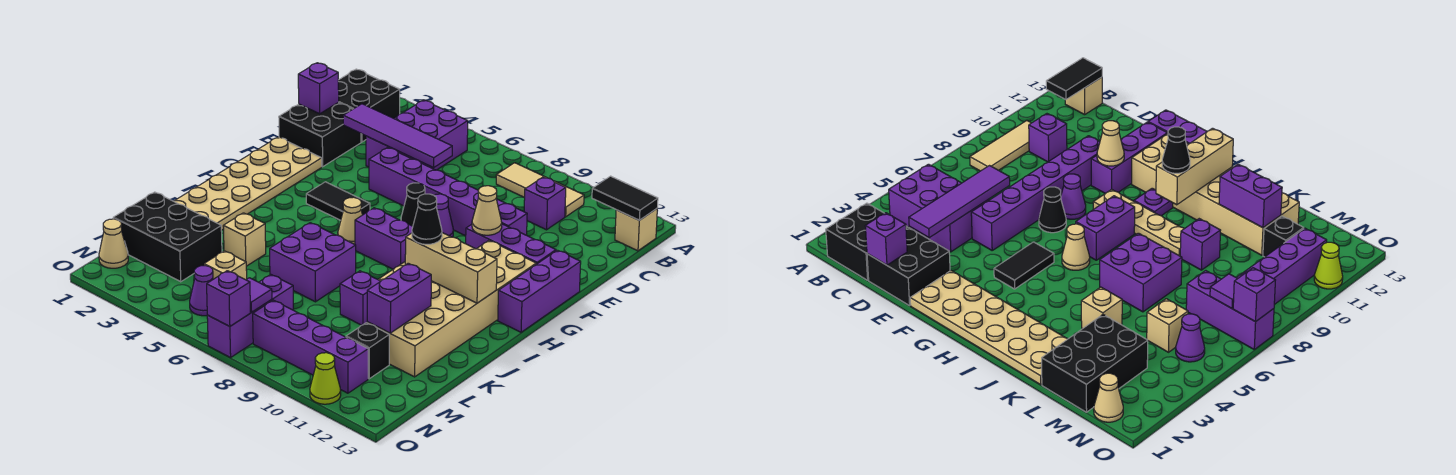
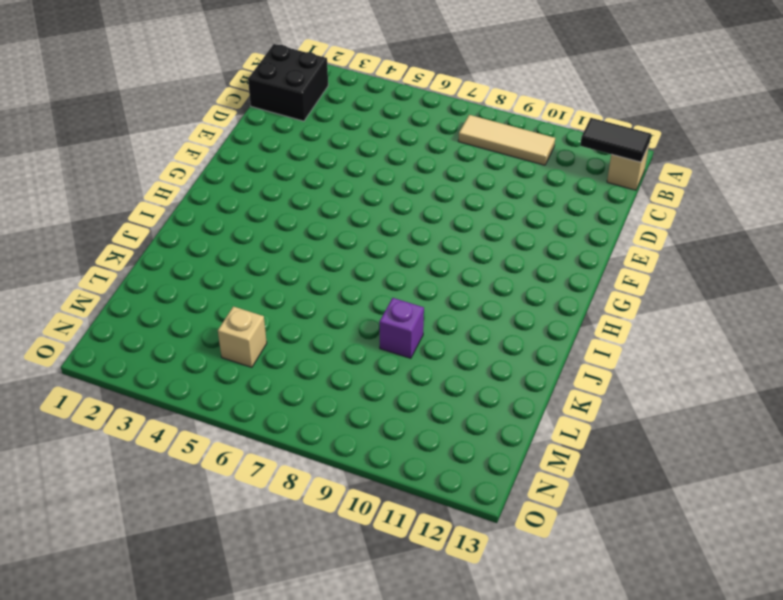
none -> purple brick B4:D5 level 1
none -> purple brick C10 level 1
none -> black brick D1:E2 level 1
none -> purple brick E5:E10 level 1

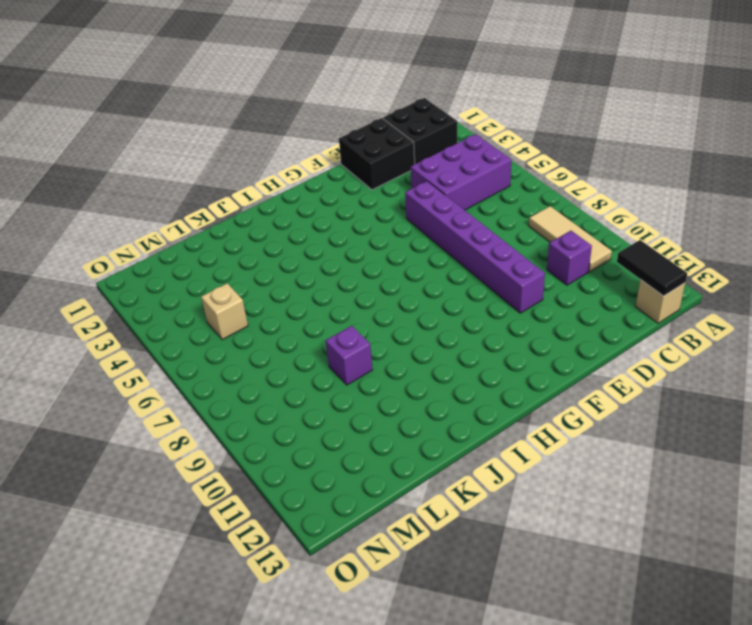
none -> tan plate F1:K2 level 1
none -> black cone F7 level 1
none -> purple cone F8 level 1
none -> purple brick F10:F12 level 1

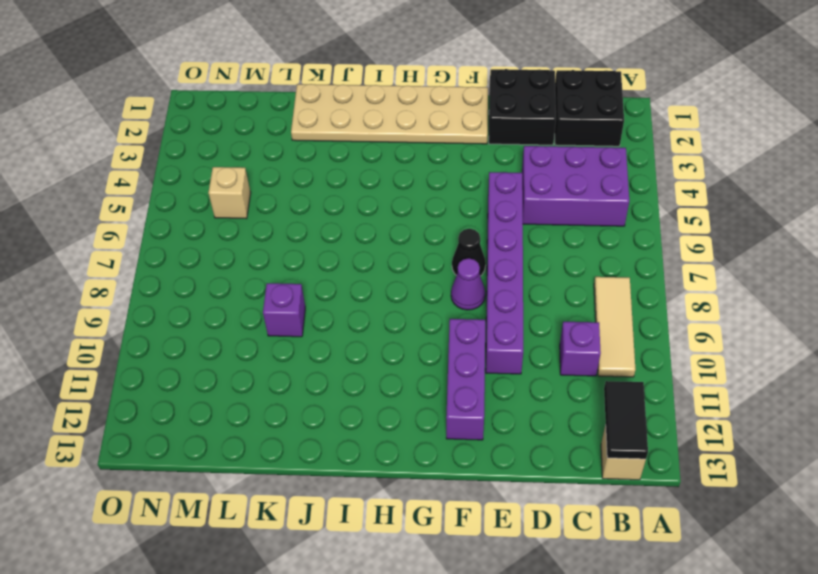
none -> purple brick F13:H13 level 1
none -> black tile G4:G5 level 1
none -> tan plate G9:J9 level 1
none -> tan brick G11:L12 level 1

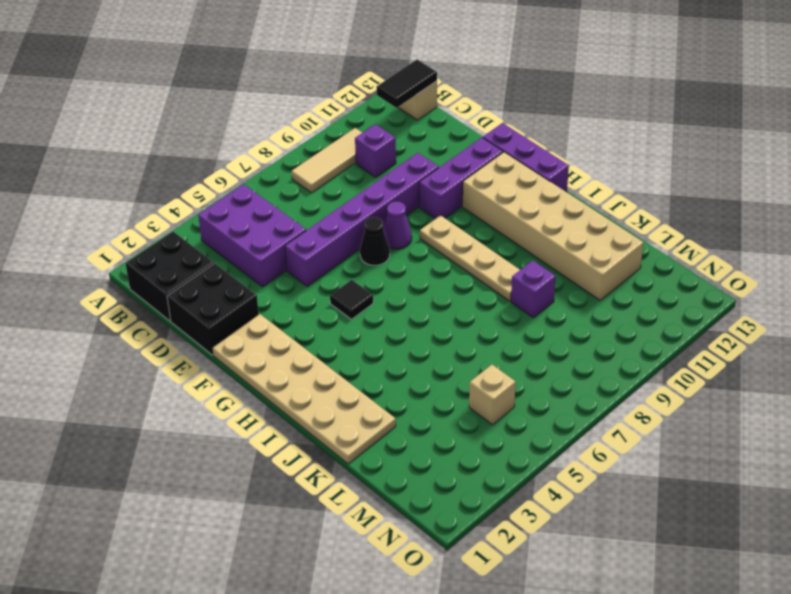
black tile G5 level 1 -> black tile G4:G5 level 1
none -> tan cone H6 level 1
none -> purple brick H7:H8 level 1
none -> purple plate H10 level 1
none -> purple brick J6:K7 level 1

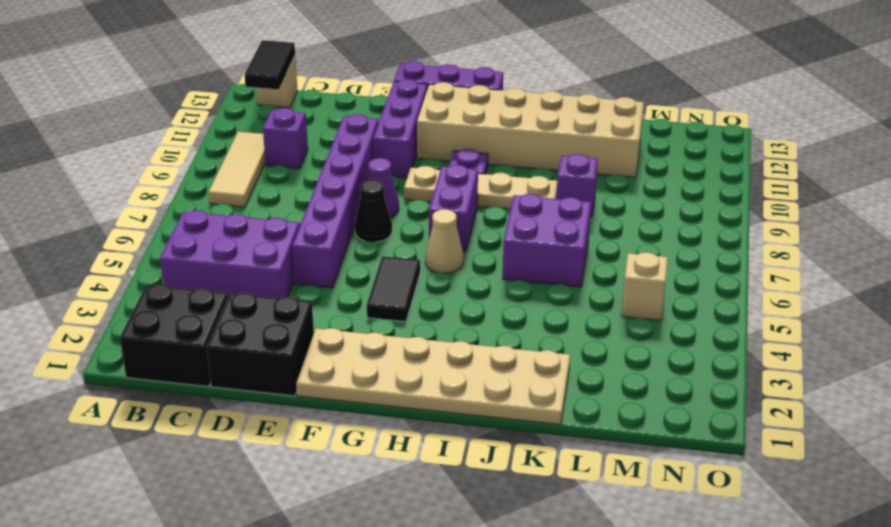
none -> tan brick K4 level 1
none -> black brick L1:M3 level 1
none -> purple brick M7:O7 level 1
none -> black brick M11 level 1

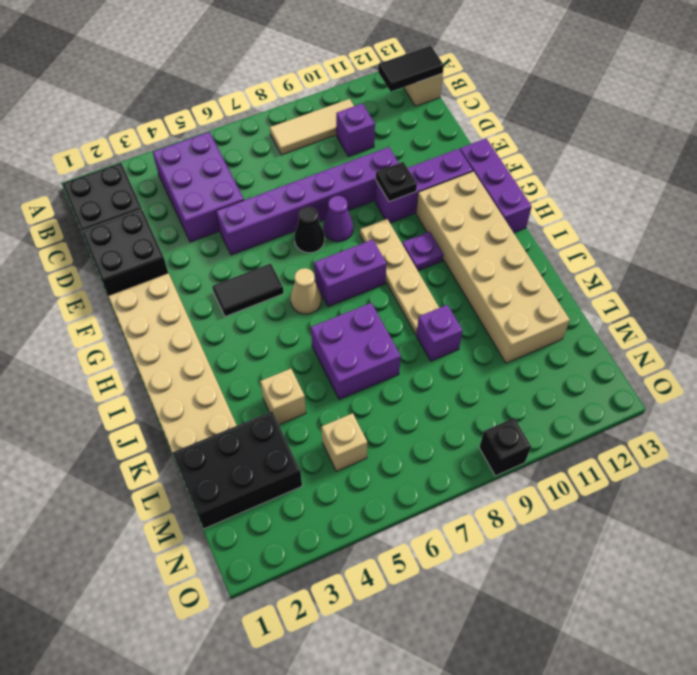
black plate F10 level 2 -> tan cone F10 level 2
black brick O9 level 1 -> black brick M11 level 1
none -> purple brick M7:O7 level 1
none -> tan cone N1 level 1
none -> purple cone N5 level 1
none -> purple brick N8:N11 level 1

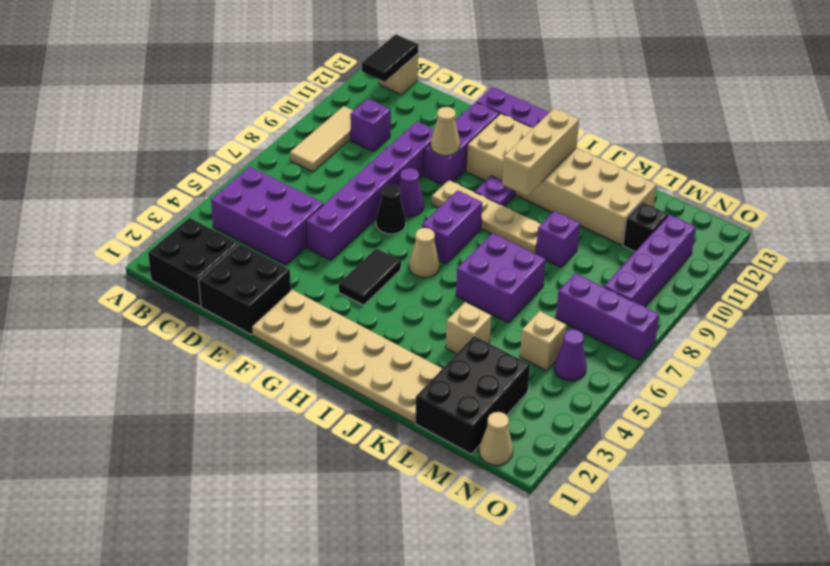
none -> lime cone O11 level 1
none -> purple brick D1 level 2
none -> purple tile D3:D6 level 2
none -> purple brick K11:L11 level 2

